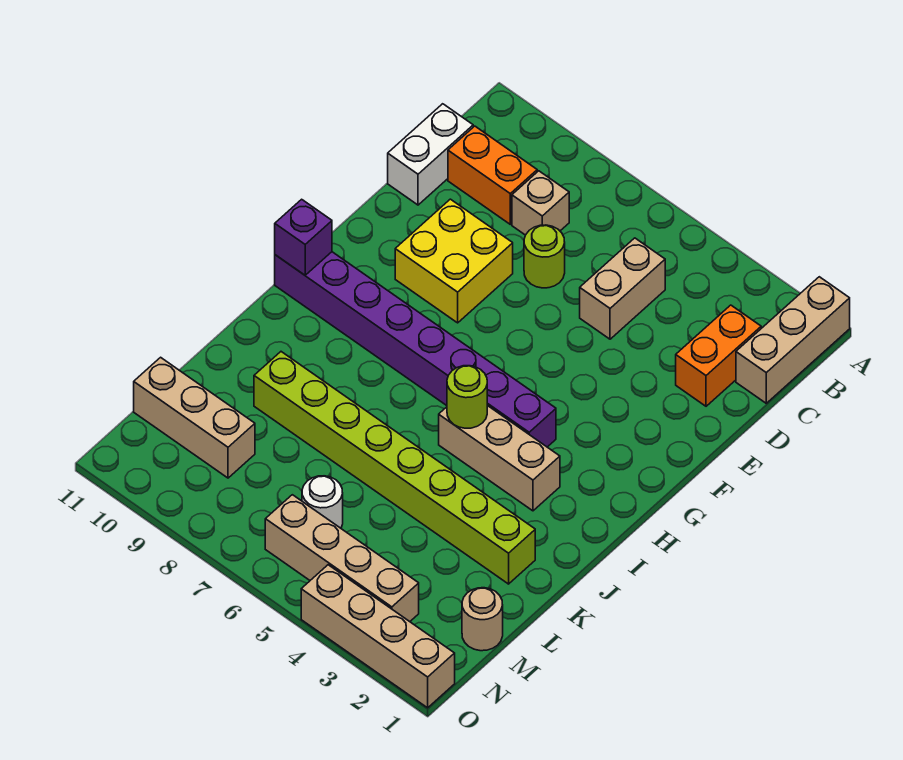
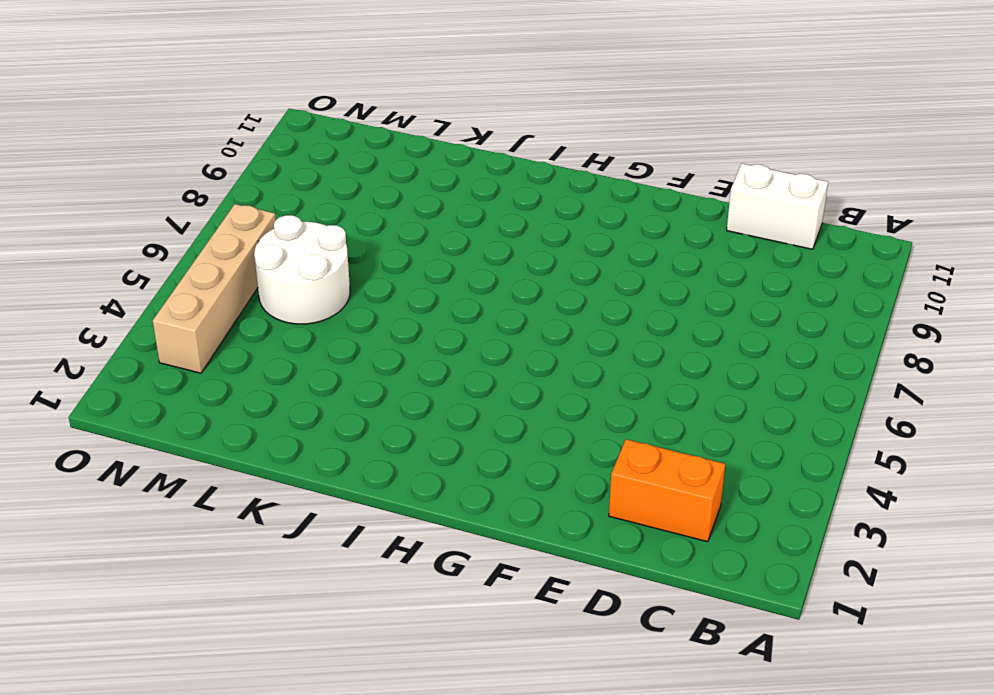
white round brick L5:M6 level 1 -> white round brick M6 level 1
none -> tan brick A1:C1 level 1
none -> tan brick C5:D5 level 1
none -> tan brick C8 level 1

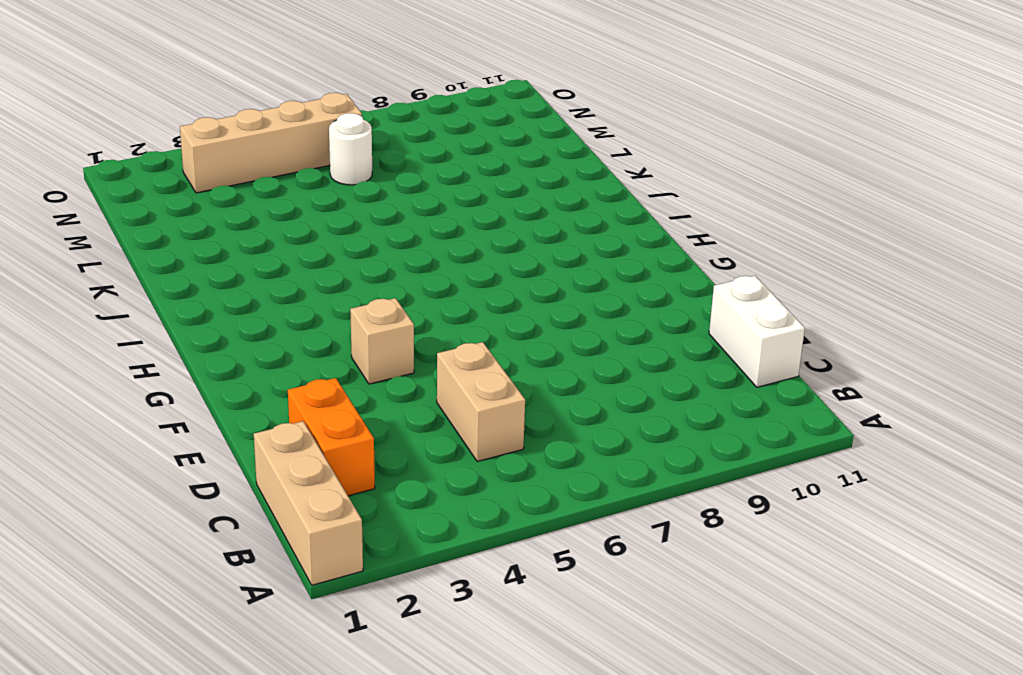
tan brick F4 level 1 -> tan brick C8 level 1
none -> orange brick C9:C10 level 1
none -> lime round brick D7 level 1
none -> yellow brick E8:F9 level 1

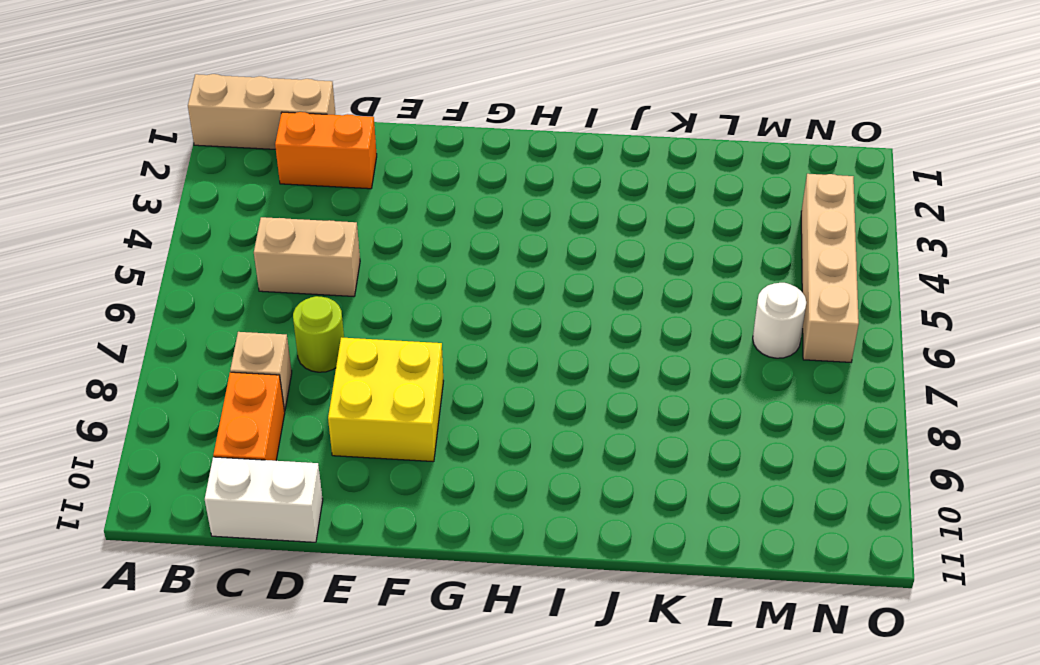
none -> purple brick H4:H11 level 1
none -> tan brick I3:I5 level 1
none -> lime brick K2:K9 level 1

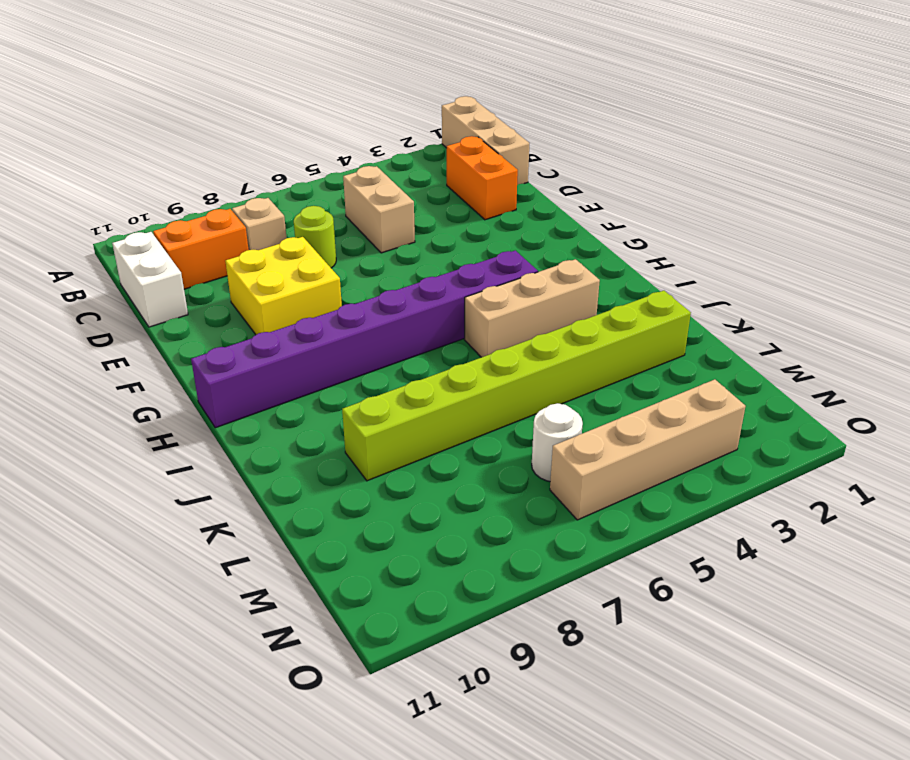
none -> tan round brick M1 level 1
none -> tan brick M9:M11 level 1
none -> tan brick O1:O4 level 1

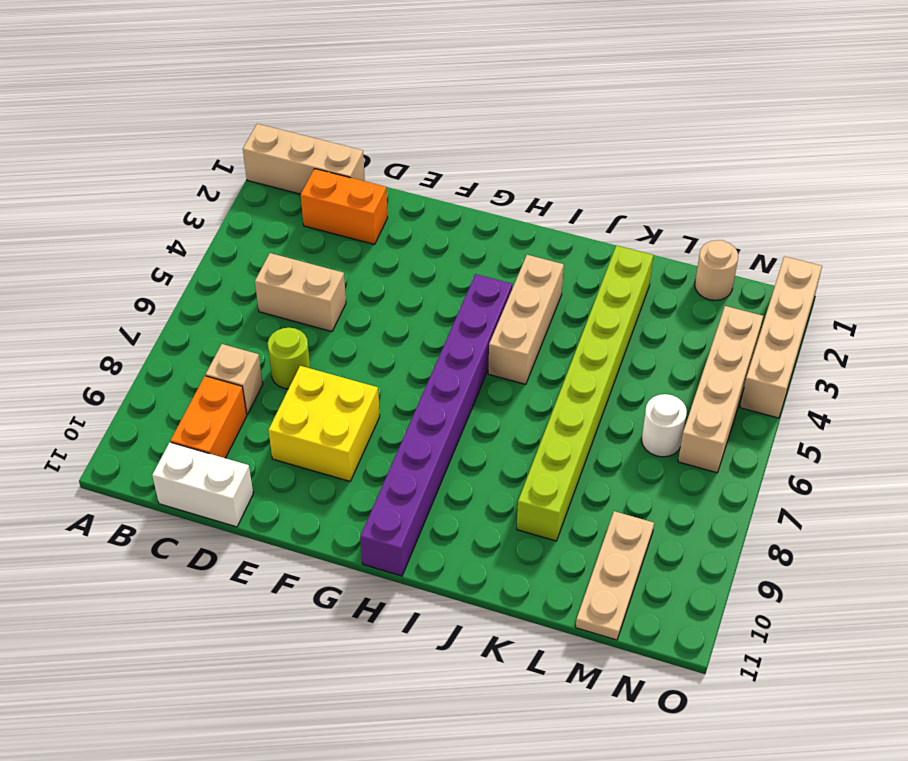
tan plate M9:M11 level 1 -> tan brick M9:M11 level 1
none -> purple brick H11 level 2
none -> lime round brick I5 level 2

